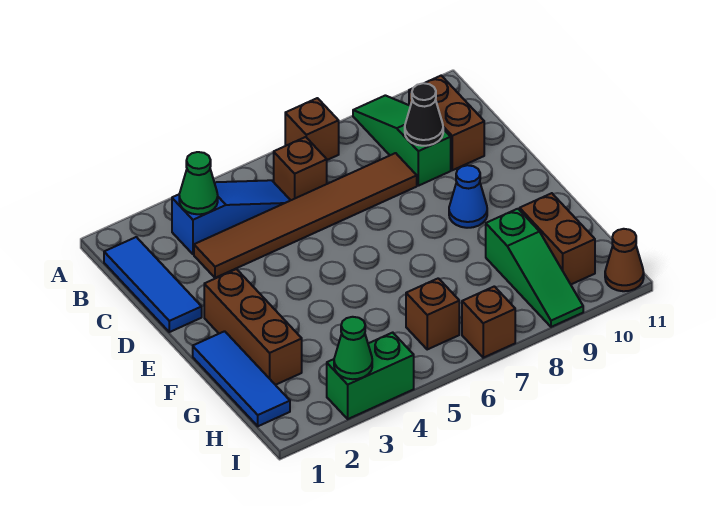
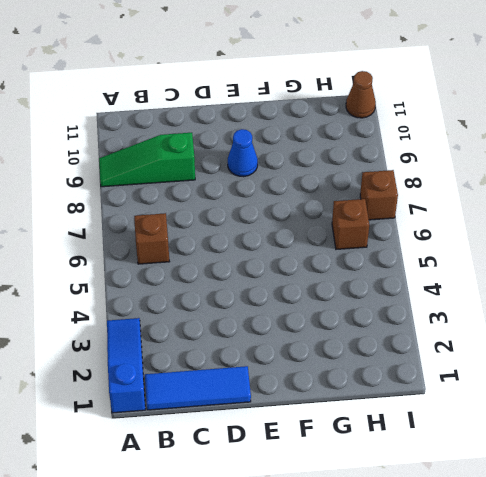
blue slope A1:A3 level 1 top 1 -> blue slope B3:B5 level 1 top 3
none -> brown brick A7 level 1
none -> brown brick B10:C10 level 1
none -> brown tile C3:C8 level 1

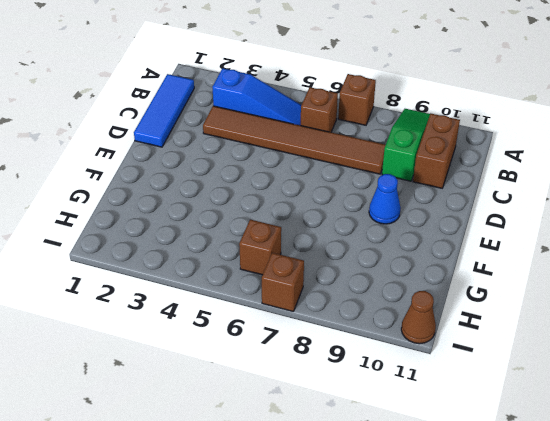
none -> brown brick E2:G2 level 1
none -> blue tile F1:H1 level 1
none -> green slope G9:I9 level 1 top G

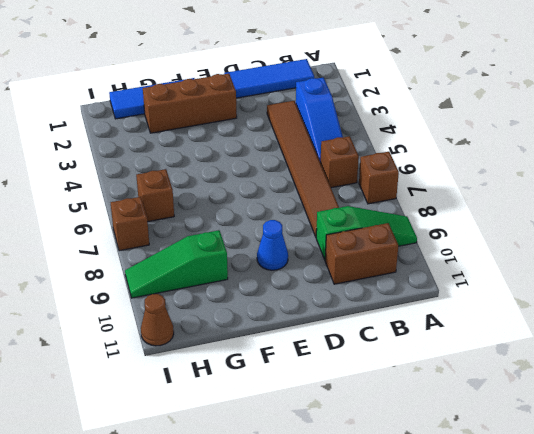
none -> brown brick G10:H10 level 1
none -> green brick I3:I4 level 1
none -> green cone B3 level 2

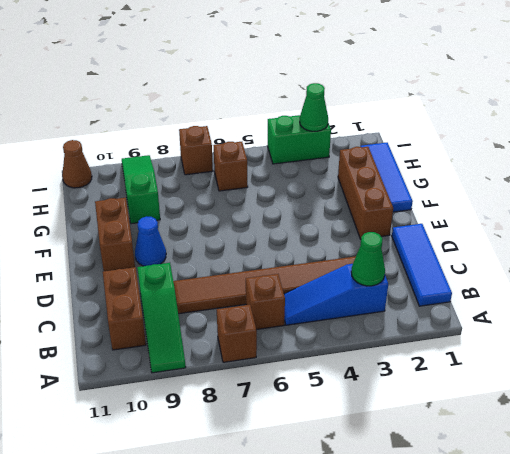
brown brick E10:F10 level 1 -> brown brick G10:H10 level 1
none -> black cone C9 level 2

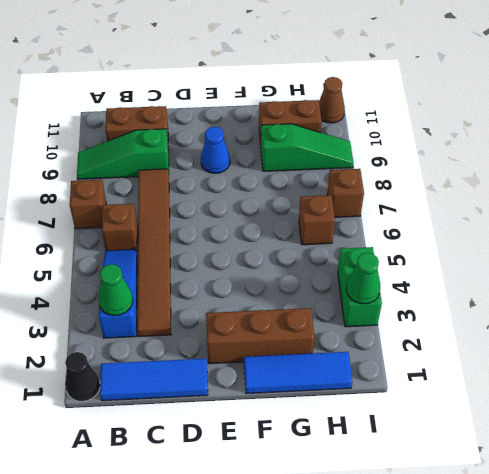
black cone A1 level 1 -> black cone C9 level 2

